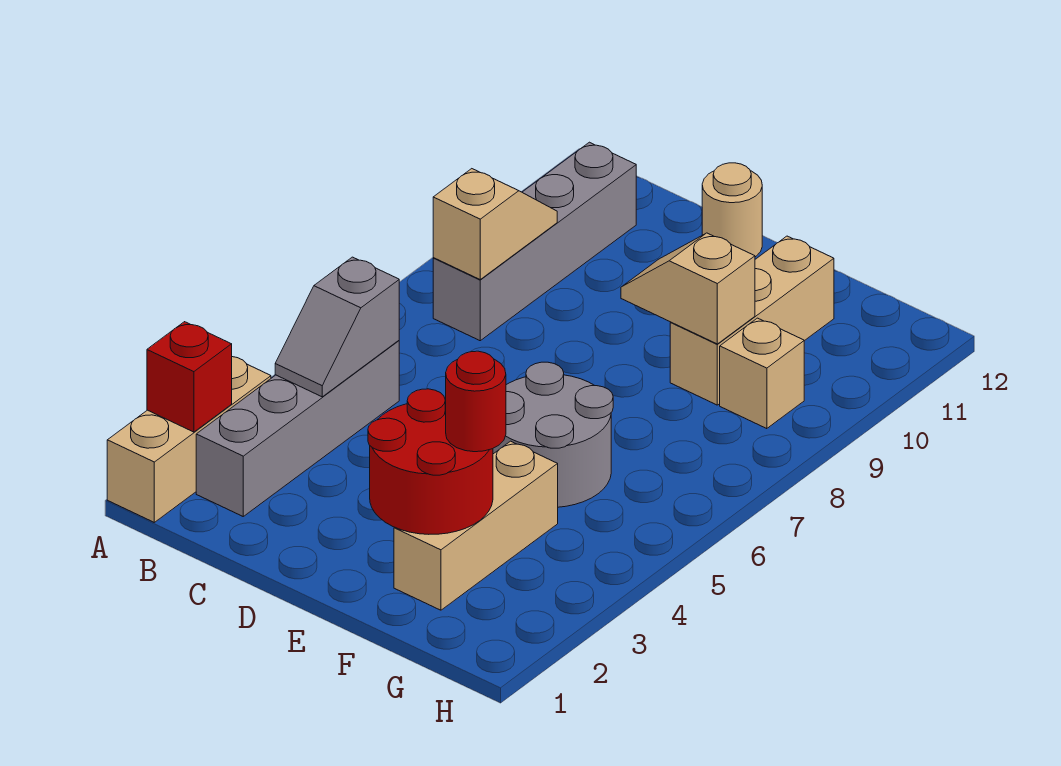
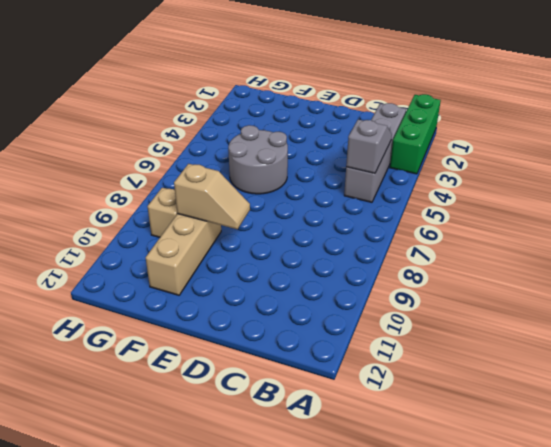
green brick A1:A3 level 1 -> tan brick A1:A3 level 1
none -> grey brick B8:B11 level 1
none -> tan round brick D12 level 1
none -> tan brick F2:F4 level 1

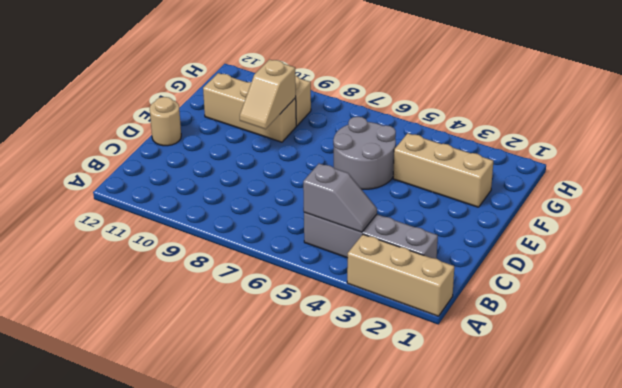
none -> grey brick B8:B11 level 1
none -> red brick A2 level 2
none -> tan slope B8:B9 level 2 top 8

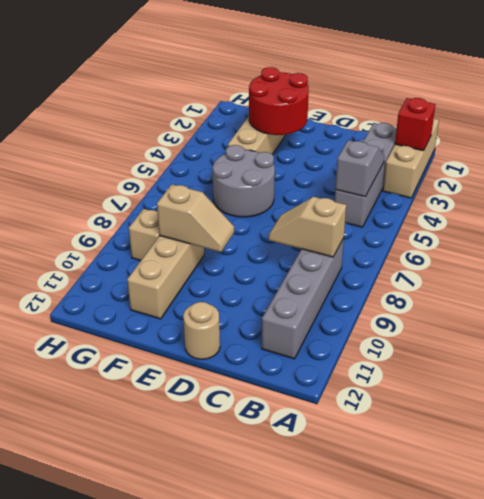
tan slope B8:C8 level 2 top B -> tan slope B8:B9 level 2 top 8
none -> red round brick F3 level 3

